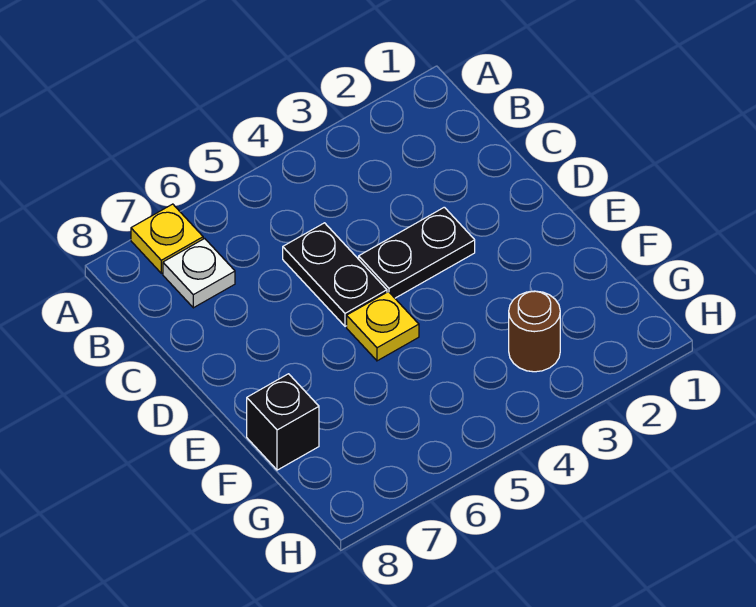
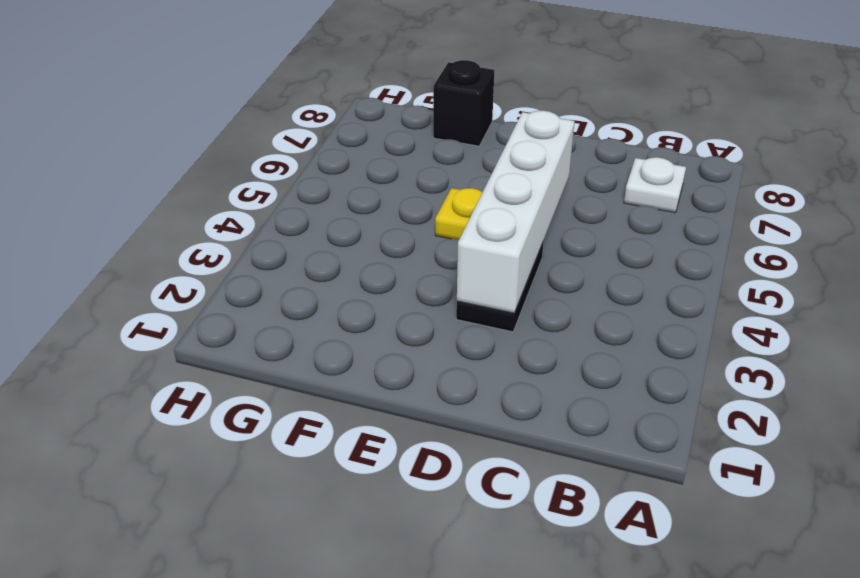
white brick D3:D6 level 2 -> none
none -> yellow plate A7 level 1
none -> black plate C5:D5 level 1

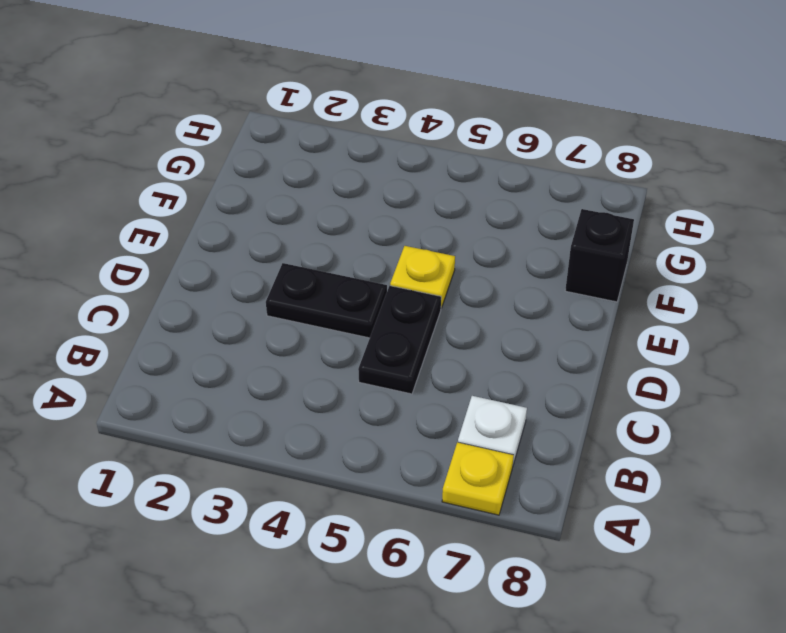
none -> brown round brick G3 level 1

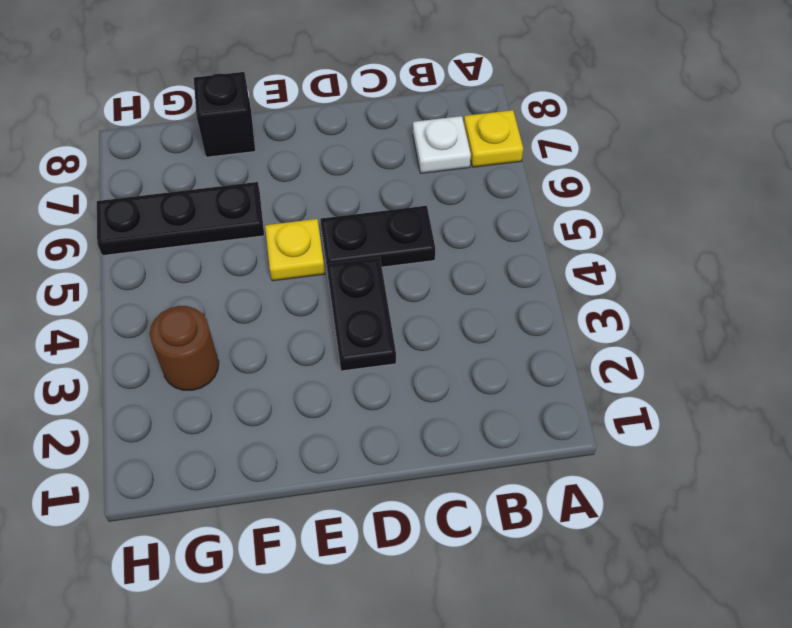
black plate F6:H6 level 1 -> none

